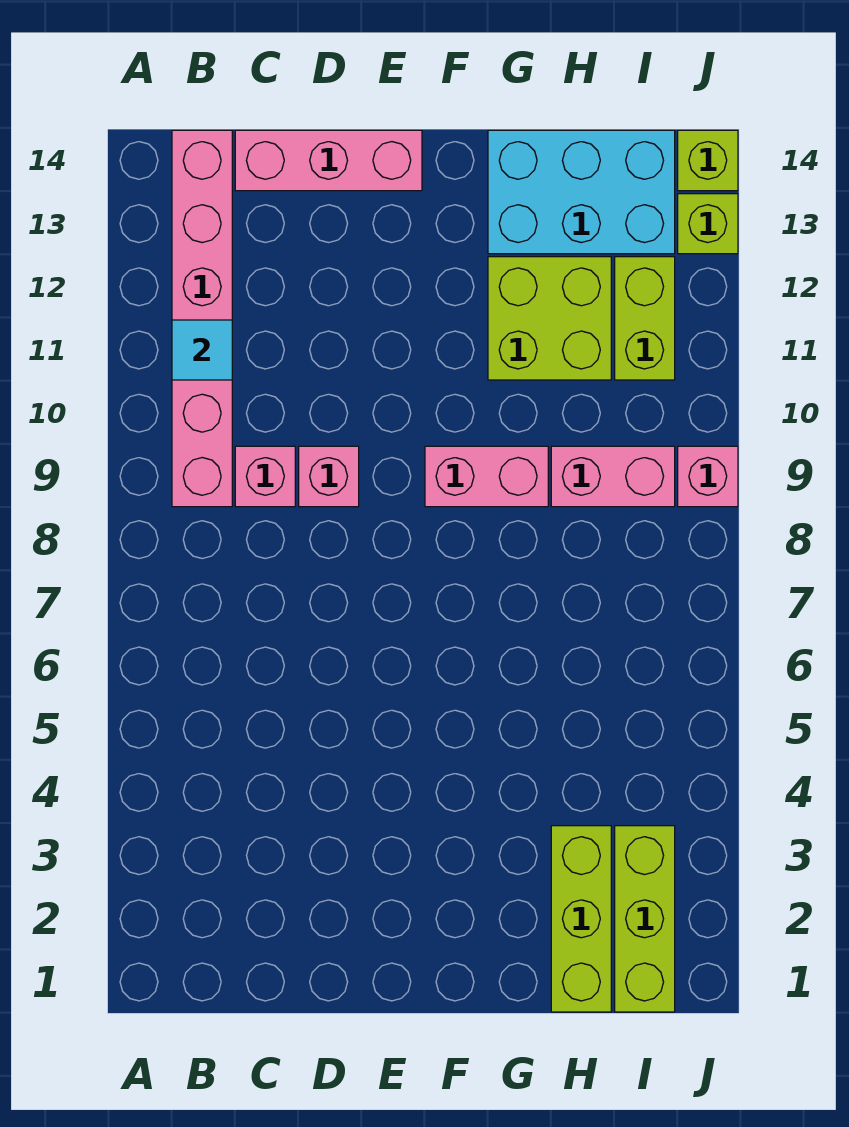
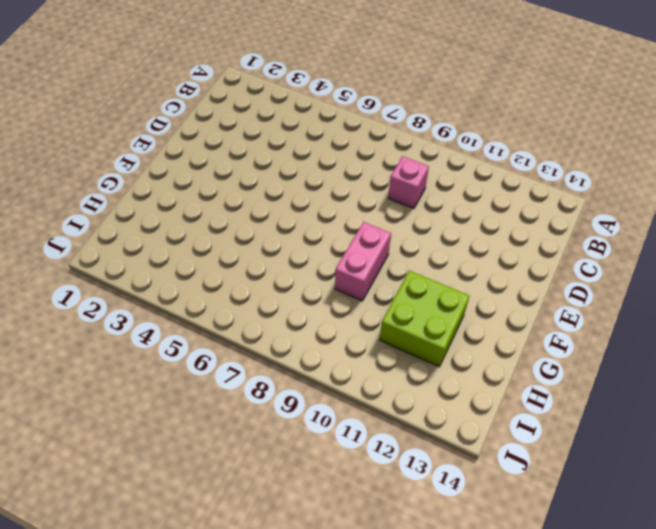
none -> pink brick B9:B14 level 1
none -> pink brick C14:E14 level 1
none -> pink brick D9 level 1

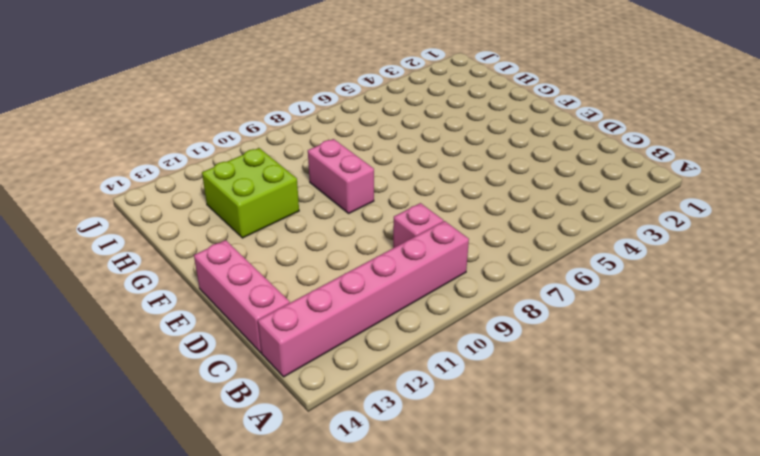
none -> pink brick D9 level 1
none -> cyan brick G13:I14 level 1
none -> lime brick H1:H3 level 1

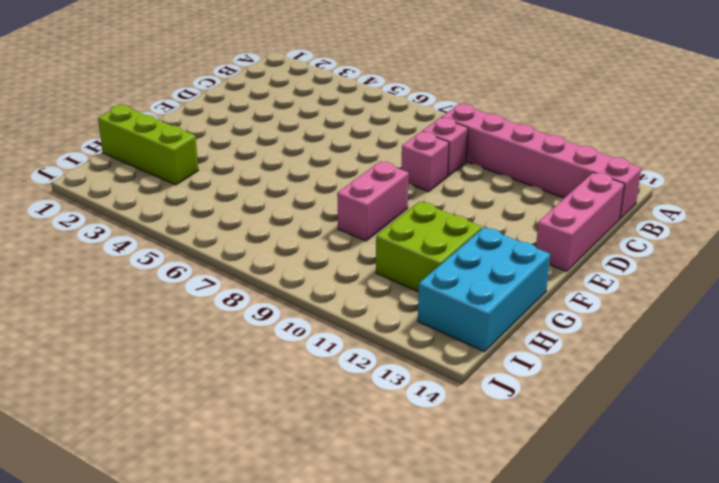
none -> pink brick H9:I9 level 1
none -> lime brick I1:I3 level 1
none -> lime brick I11:I12 level 1

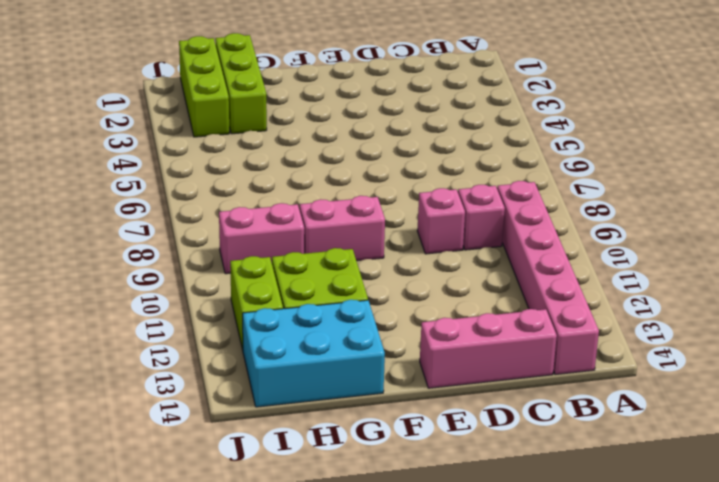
none -> pink brick J9 level 1
none -> lime brick J13 level 1
none -> lime brick J14 level 1

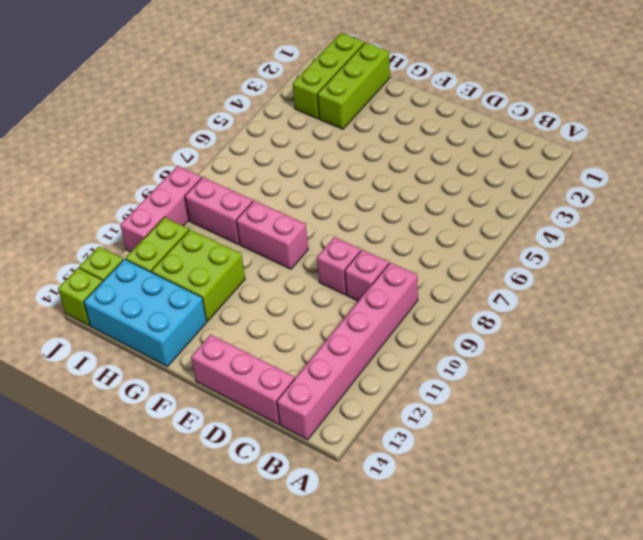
pink brick J9:J11 level 1 -> pink brick J9 level 1
none -> cyan tile B11 level 2

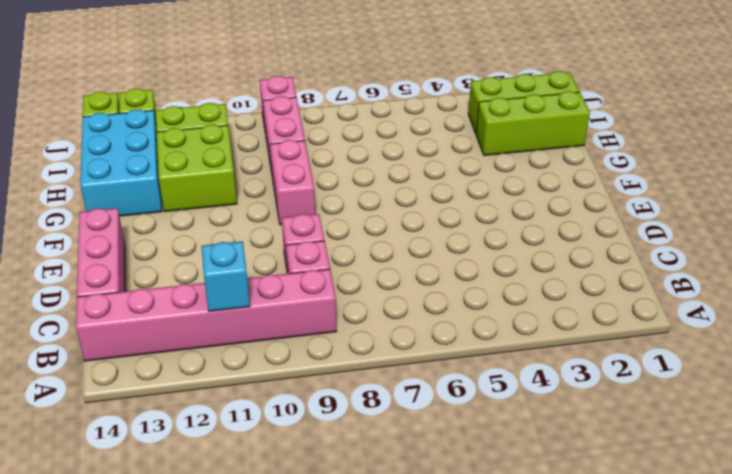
cyan brick B11 level 2 -> cyan tile B11 level 2

